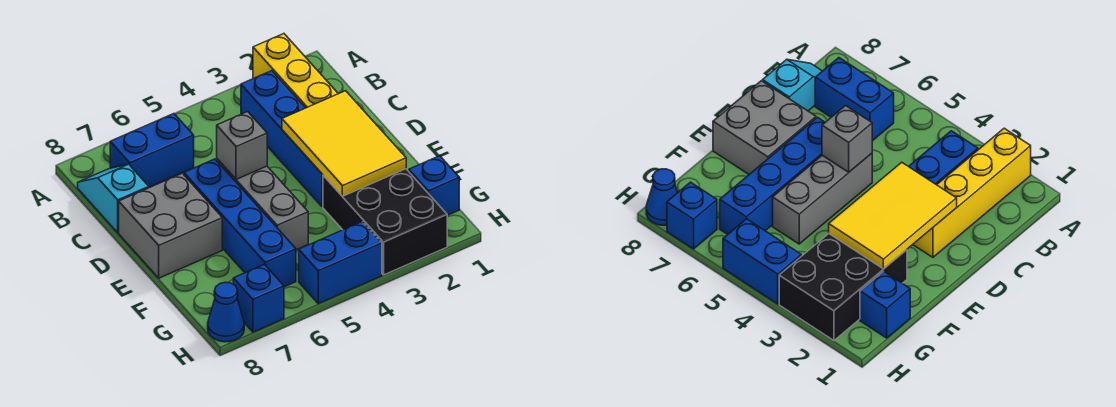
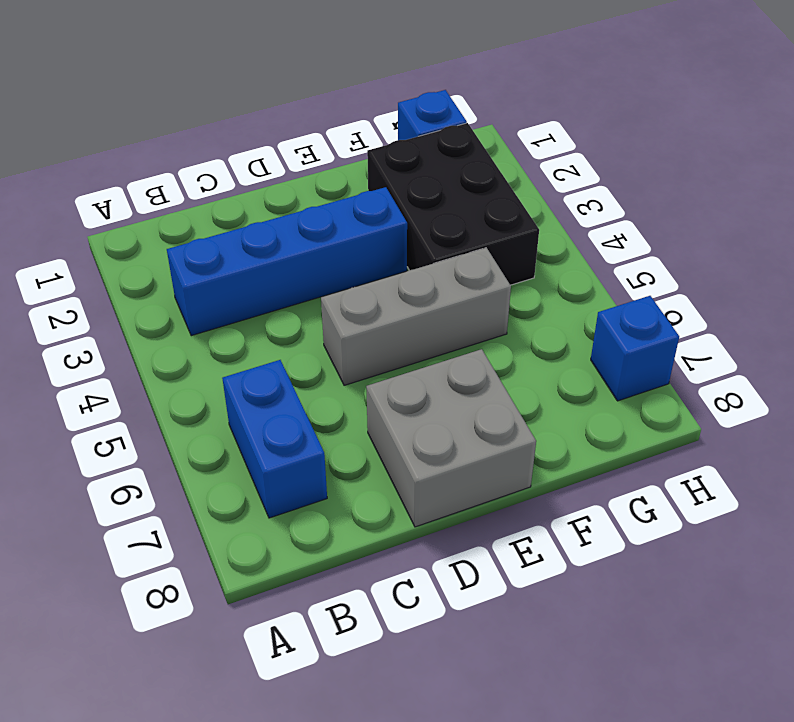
black brick F2:G4 level 1 -> black brick F2:H3 level 1
none -> yellow brick A2:D2 level 1
none -> cyan slope B8:C8 level 1 top C
none -> blue brick D6:G6 level 1

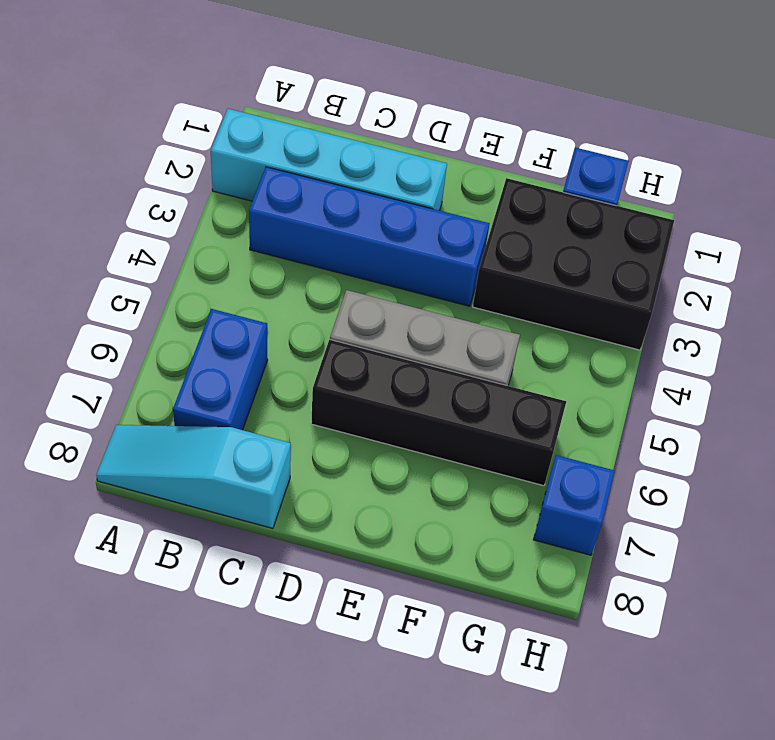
cyan brick A2:D2 level 1 -> yellow brick A2:D2 level 1
cyan slope A8:C8 level 1 top C -> cyan slope B8:C8 level 1 top C
black brick D6:G6 level 1 -> blue brick D6:G6 level 1
none -> grey brick D7:E8 level 1
none -> blue brick H4:H5 level 1
none -> blue cone H8 level 1

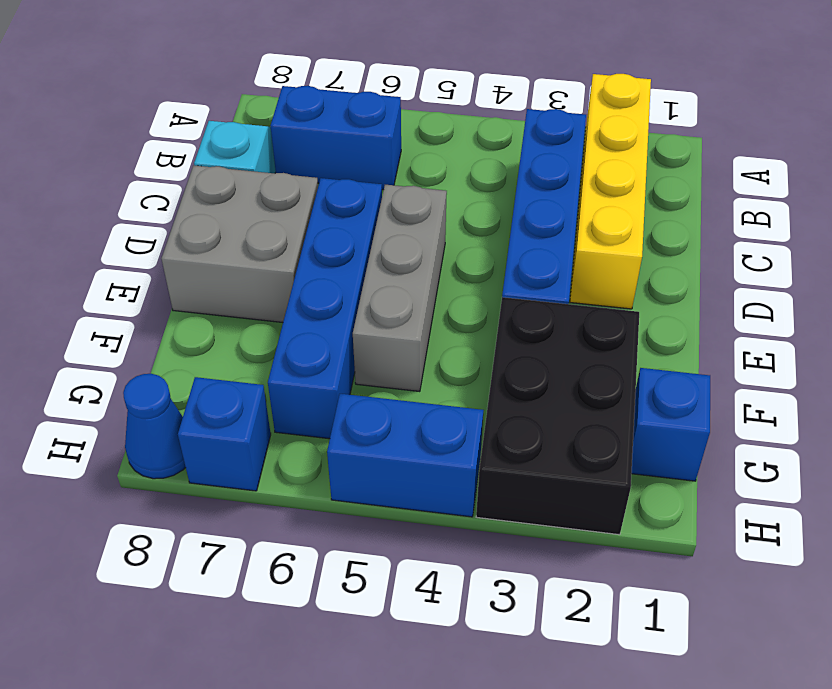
none -> yellow tile D2:F3 level 2
none -> grey brick D5 level 2

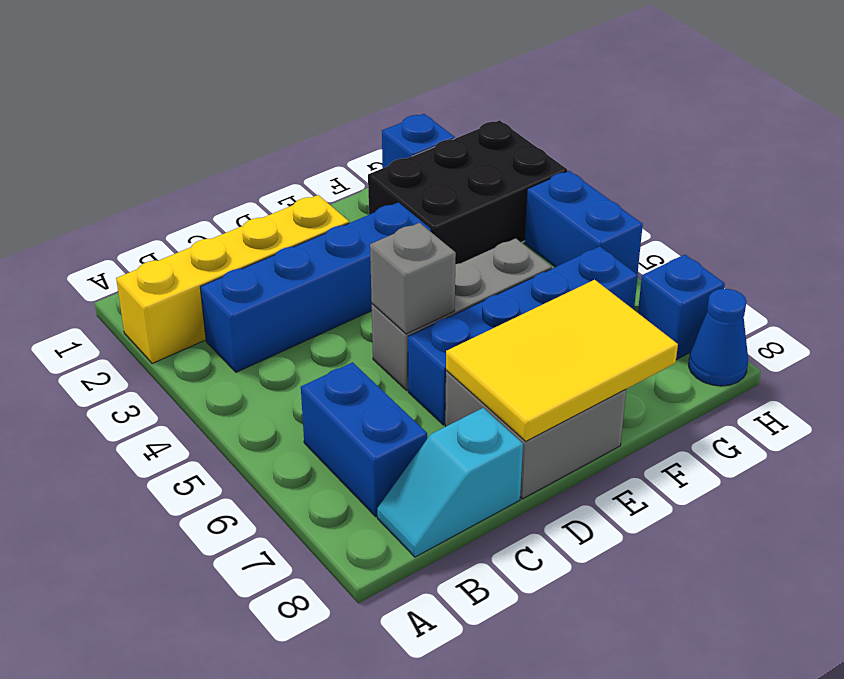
yellow tile D7:F8 level 2 -> yellow tile D2:F3 level 2

